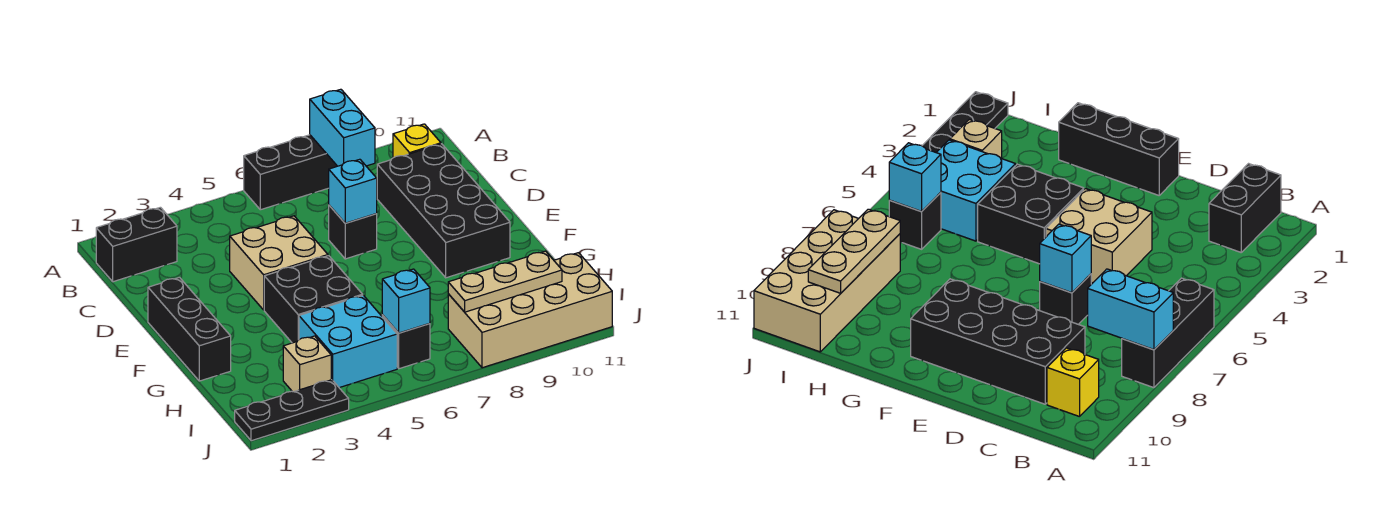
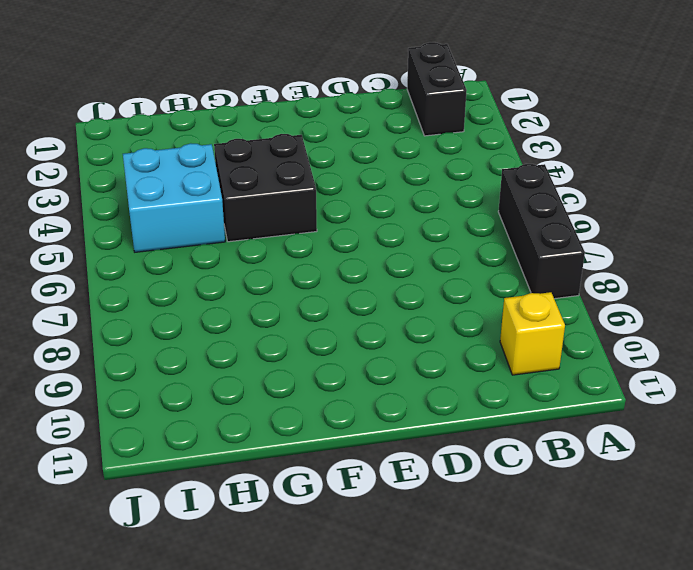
none -> black brick C9:F10 level 1
none -> tan brick D4:E5 level 1
none -> black brick D7 level 1

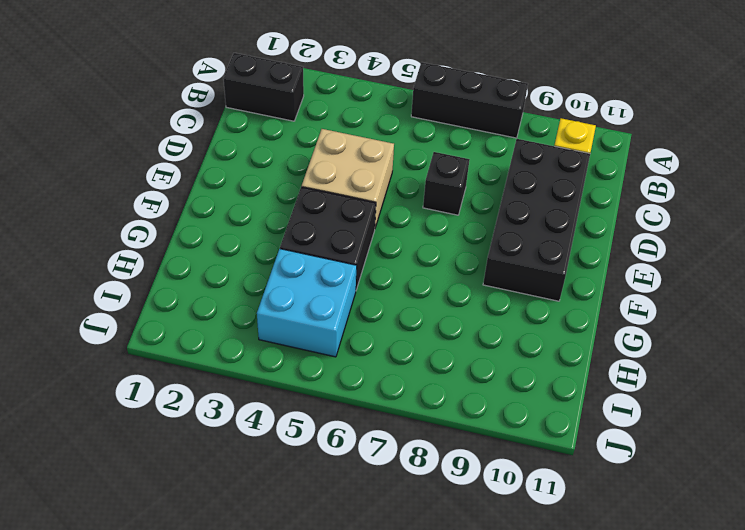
none -> black brick E1:G1 level 1
none -> tan brick I3 level 1
none -> black brick I6 level 1

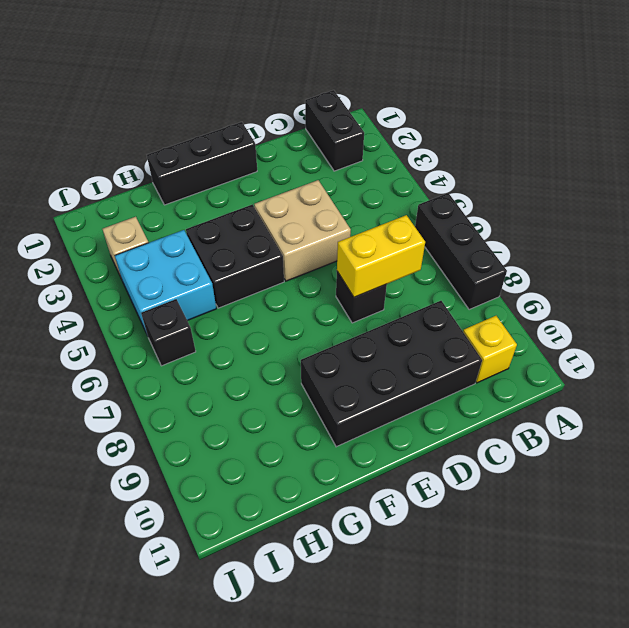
yellow brick C7:D7 level 2 -> cyan brick D7 level 2
none -> tan brick I8:J11 level 1
none -> black plate J1:J3 level 1
none -> cyan brick A8:B8 level 2

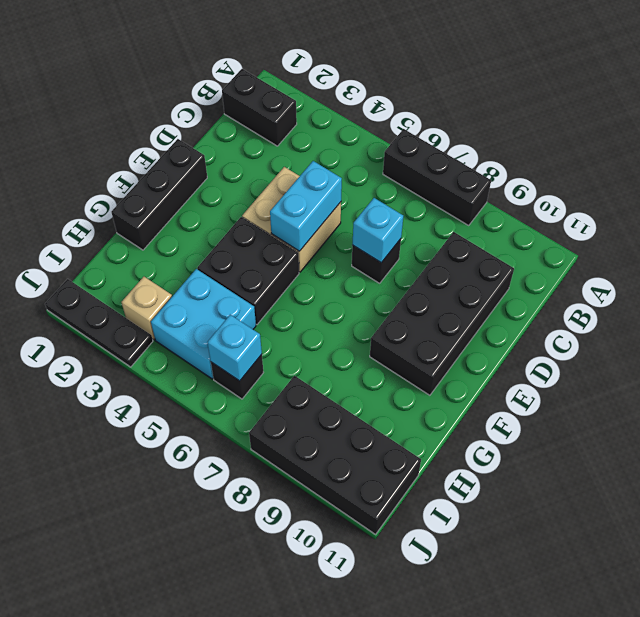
cyan brick D5:E5 level 2 -> cyan brick A8:B8 level 2
black brick I8:J11 level 1 -> tan brick I8:J11 level 1
none -> yellow brick B10 level 1
none -> tan plate I8:I10 level 2

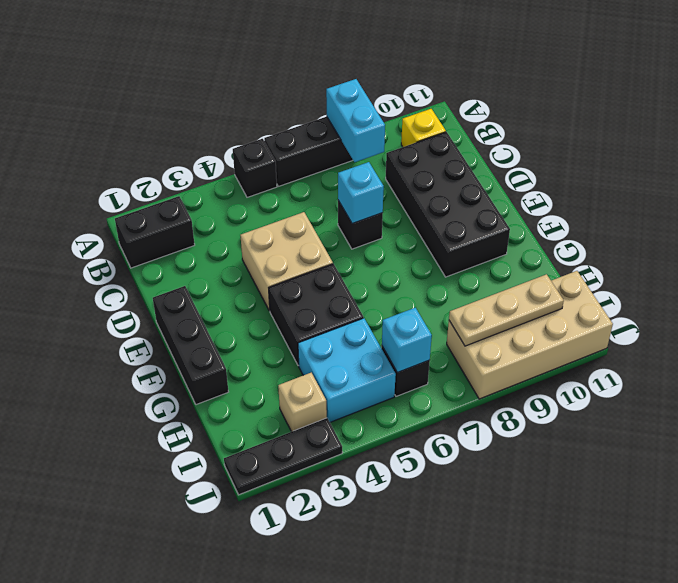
black brick A5 level 1 -> none

